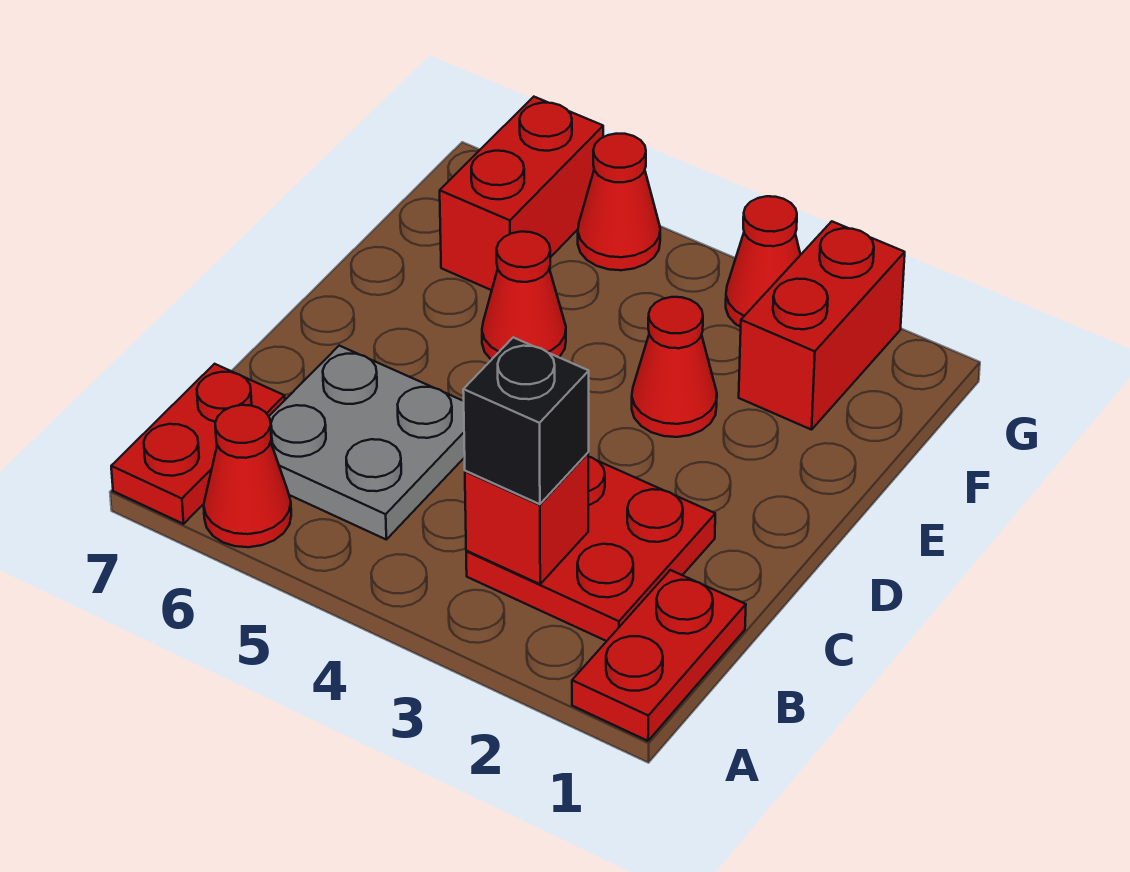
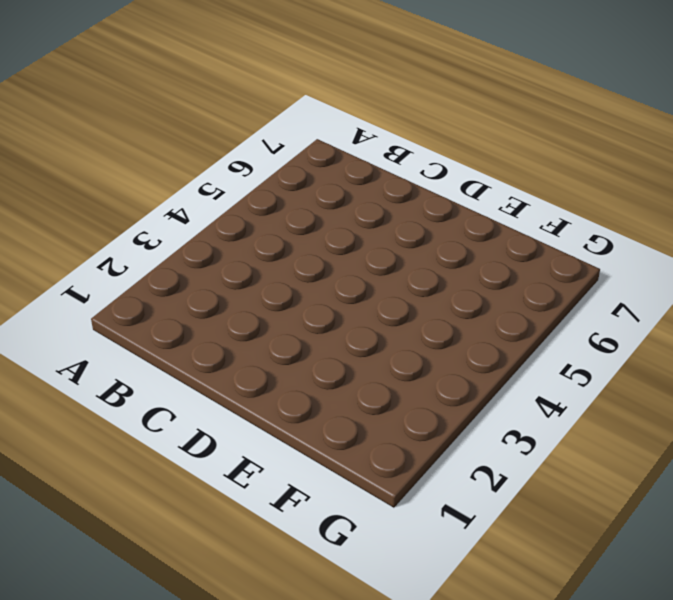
none -> red plate A1:B1 level 1
none -> red cone A6 level 1
none -> red plate A7:B7 level 1

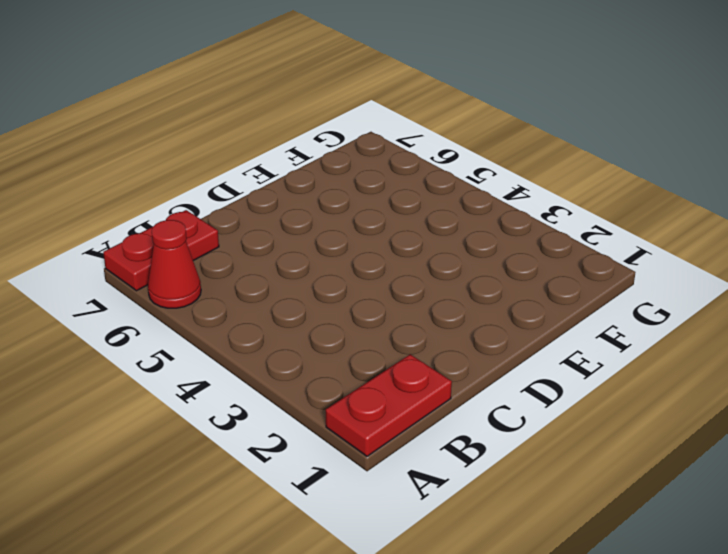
none -> red plate B2:C3 level 1
none -> grey plate B5:C6 level 1
none -> red cone E3 level 1

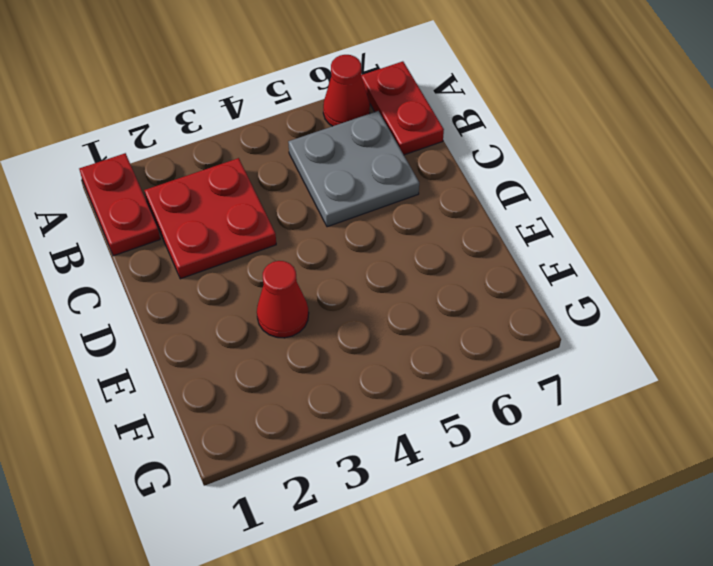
none -> red cone E5 level 1
none -> red brick F2:G2 level 1
none -> red brick F6:G6 level 1

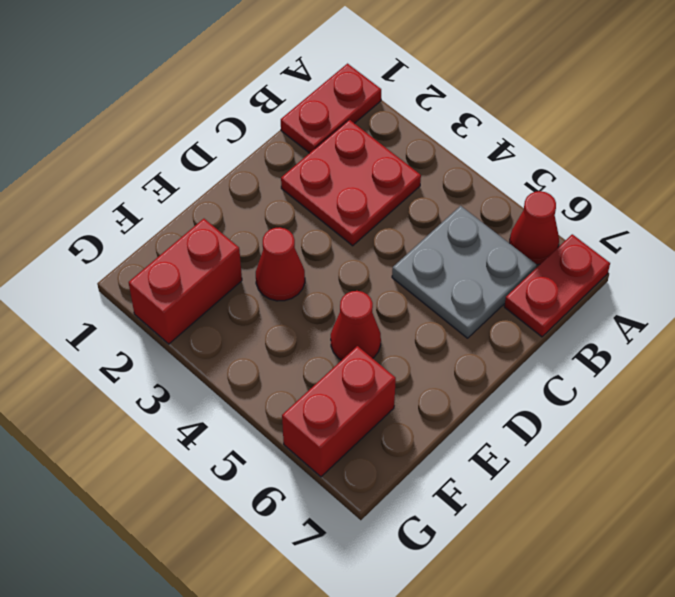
none -> red cone G3 level 1
none -> red cone G5 level 1
none -> red brick B3 level 2

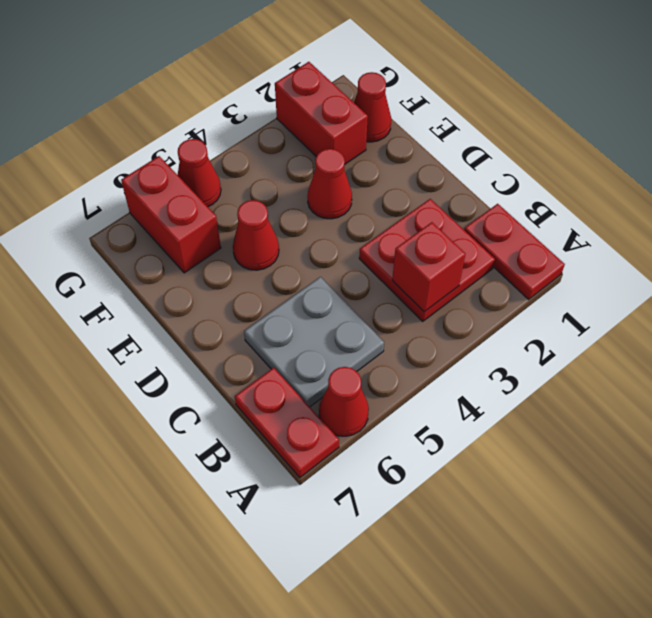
red cone F1 level 1 -> red cone G3 level 1
none -> black brick B3 level 3

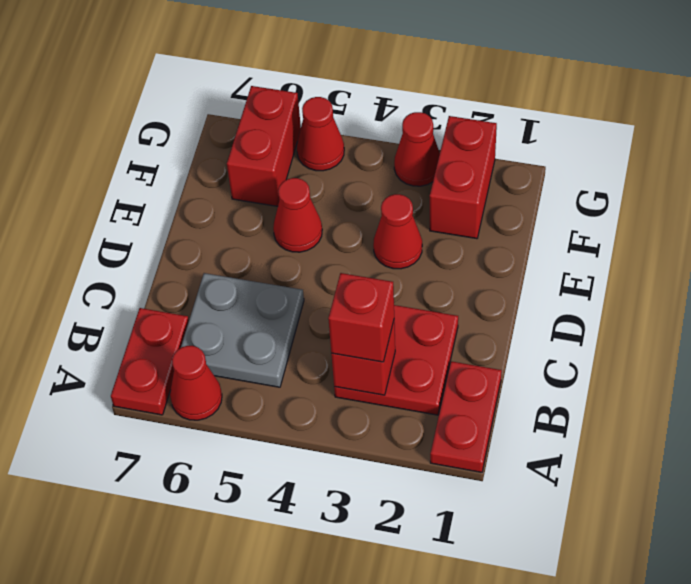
red brick B3 level 3 -> black brick B3 level 3

